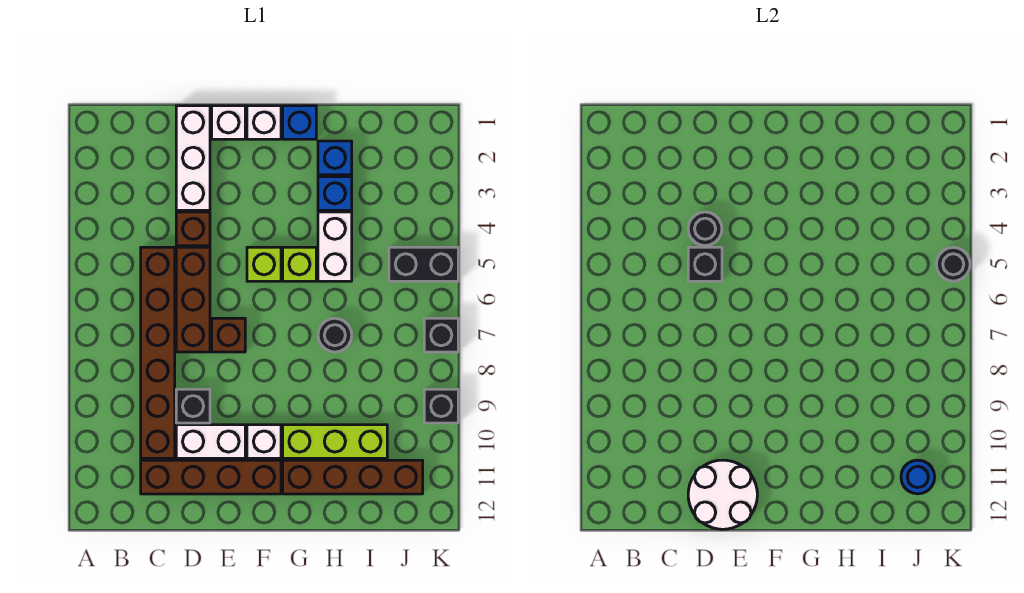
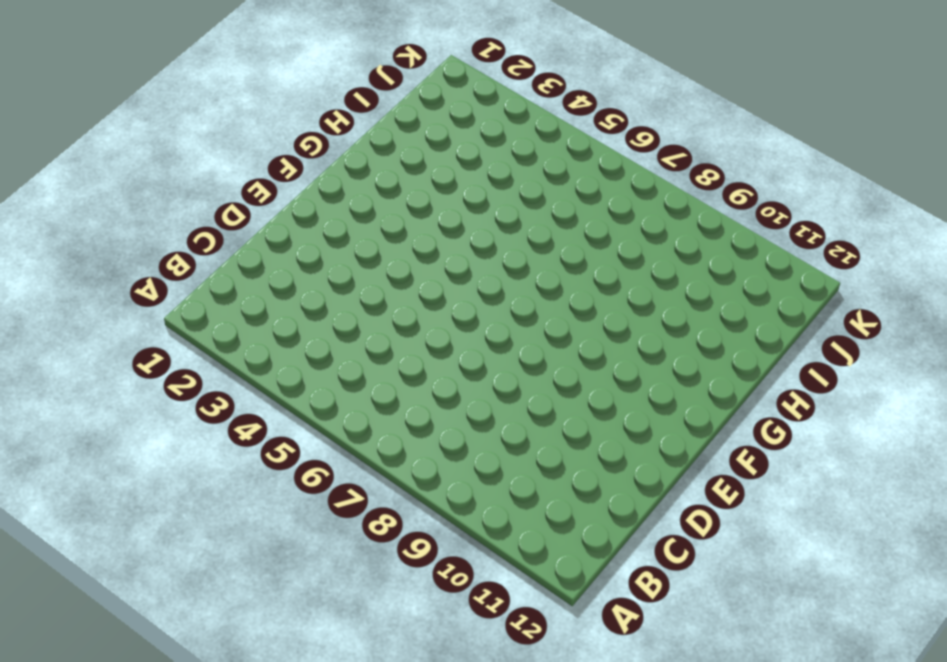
none -> brown brick C5:C10 level 1
none -> brown brick C11:F11 level 1
none -> white brick D1:D3 level 1

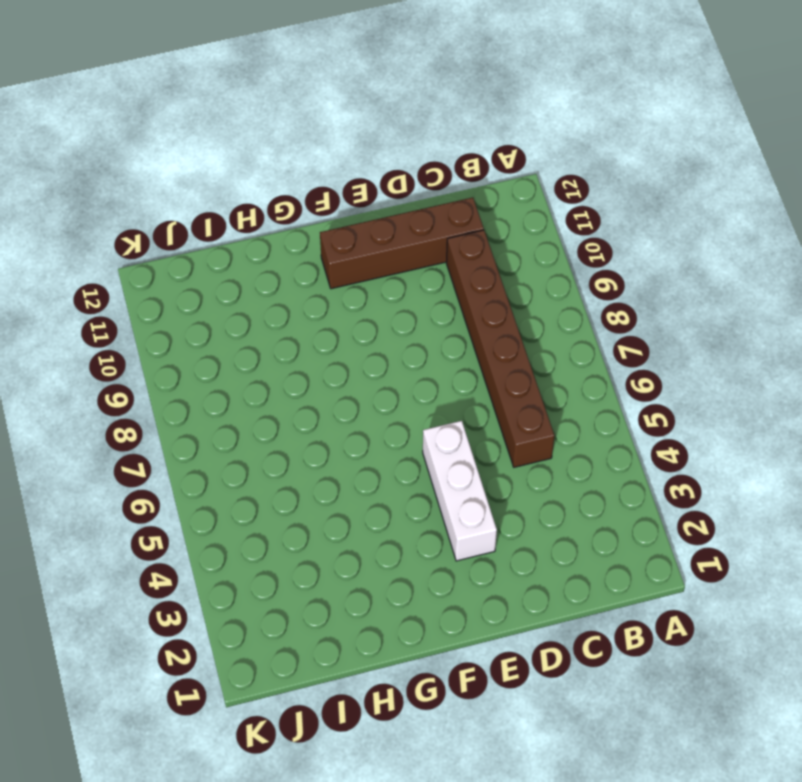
white brick E3:E5 level 1 -> white brick D1:D3 level 1
none -> brown brick D4 level 1
none -> brown brick D5:D7 level 1
none -> black brick D9 level 1

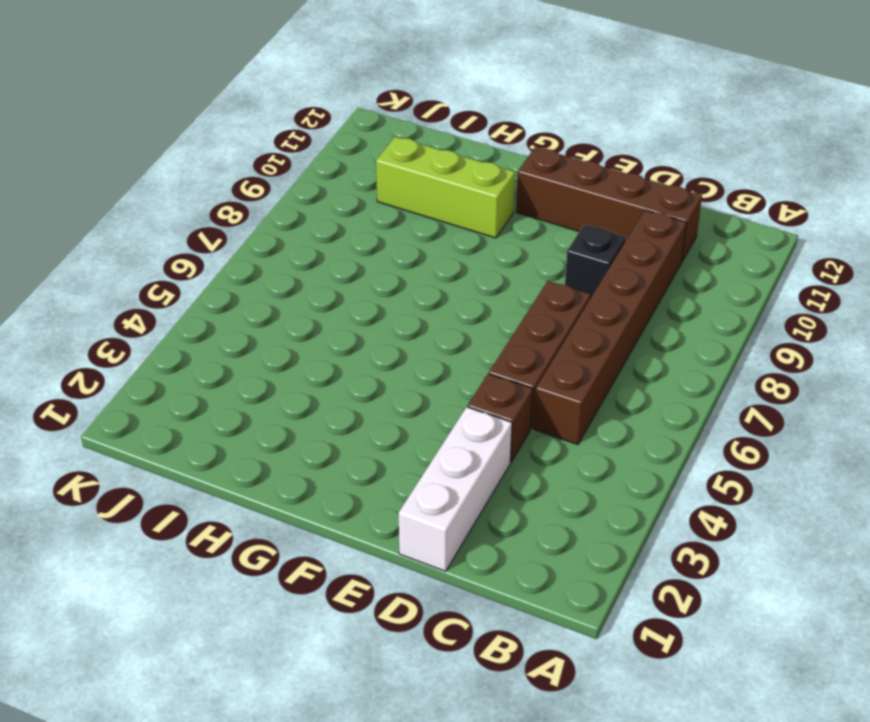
none -> white brick D10:E10 level 1
none -> white brick E1 level 1
none -> brown brick E7 level 1

